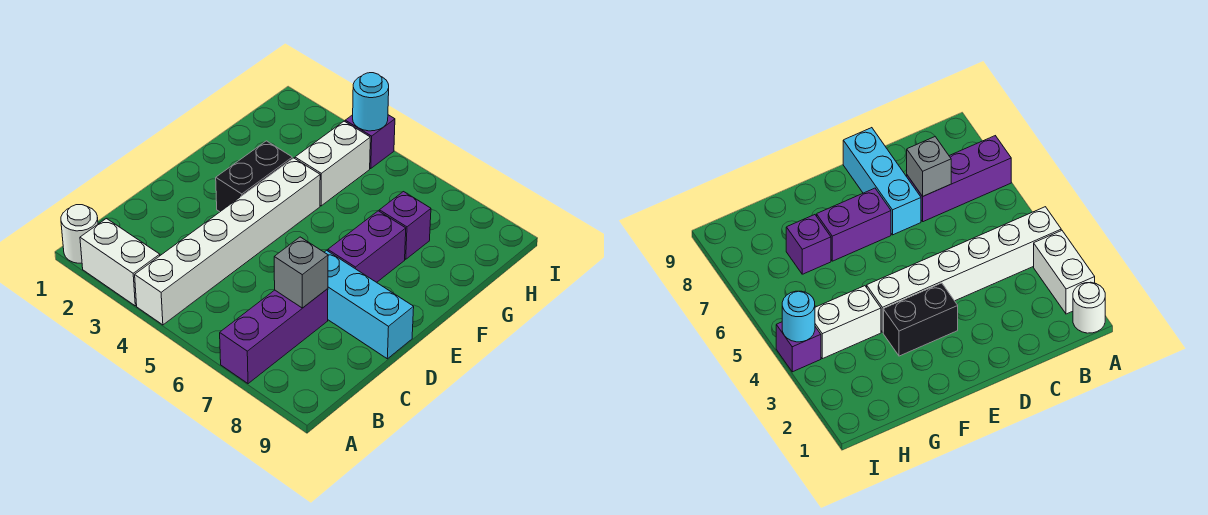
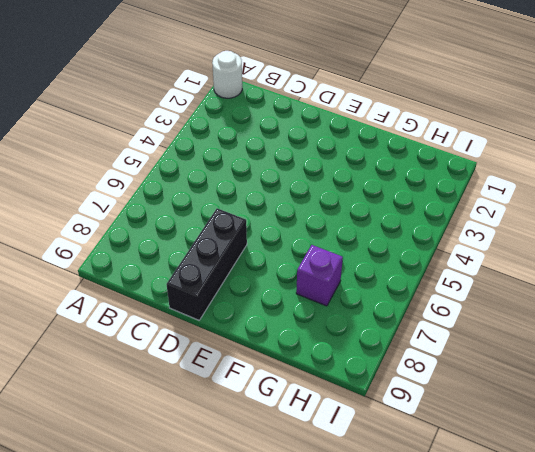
black brick D7:D9 level 1 -> cyan brick D7:D9 level 1
none -> white brick A2:A3 level 1
none -> white brick A4:F4 level 1
none -> purple brick A7:C7 level 1

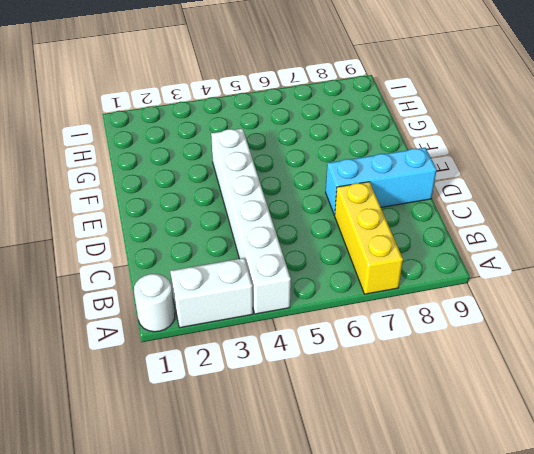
yellow brick A7:C7 level 1 -> purple brick A7:C7 level 1
none -> black brick E3:F3 level 1
none -> purple brick E7:F7 level 1
none -> white brick G4:H4 level 1

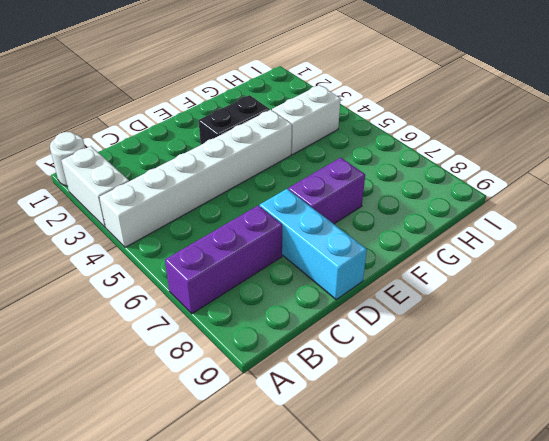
none -> purple brick G7 level 1
none -> purple brick I4 level 1
none -> grey brick C7 level 2

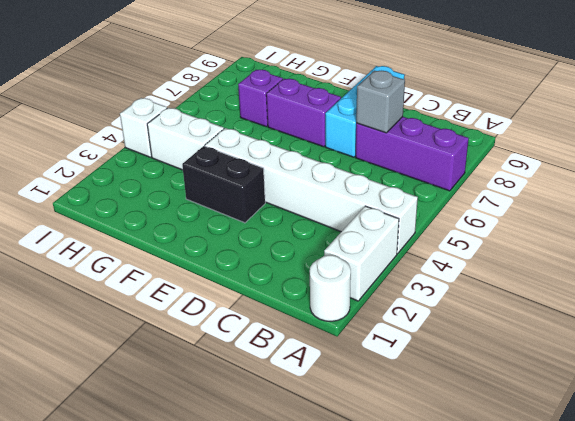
white brick I4 level 1 -> purple brick I4 level 1
none -> cyan round brick I4 level 2

